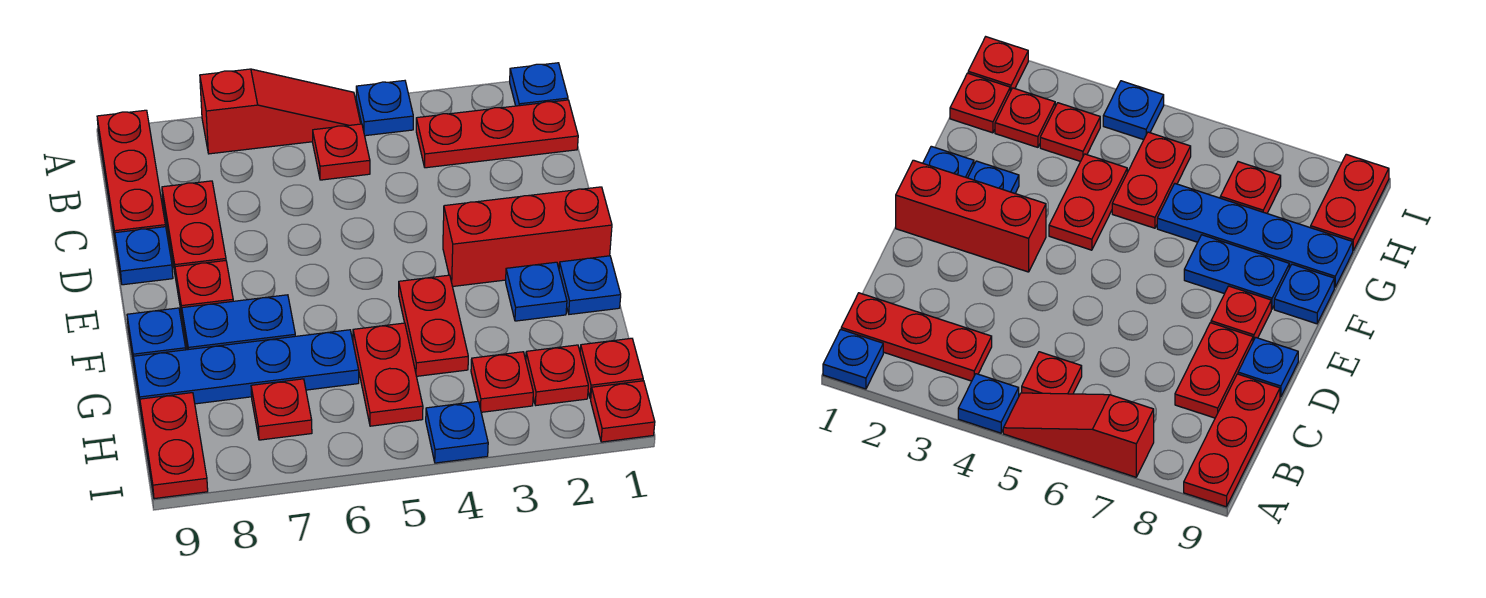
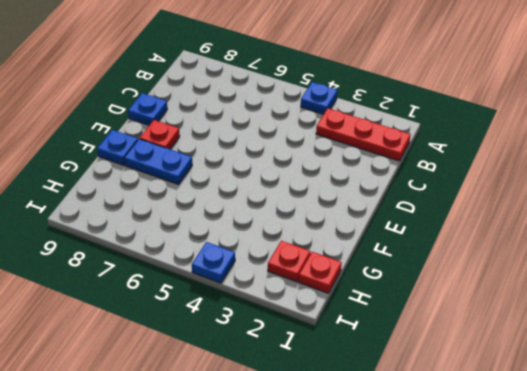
none -> blue plate A1 level 1
none -> red slope A5:A7 level 1 top 7
none -> red plate A9:C9 level 1

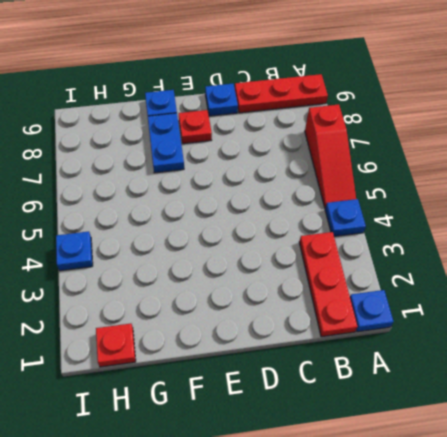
none -> red plate B5 level 1
none -> red plate C8:D8 level 1
none -> red brick E1:E3 level 1

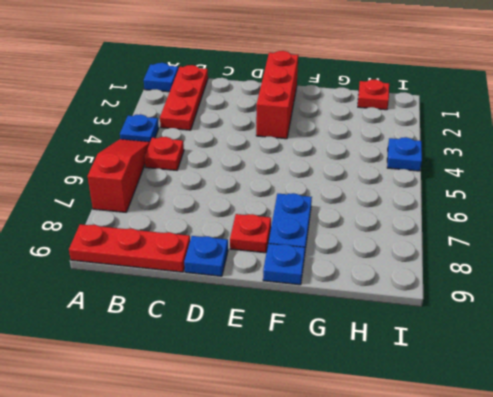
none -> red plate C8:D8 level 1
none -> blue plate F1 level 1
none -> blue plate F2 level 1

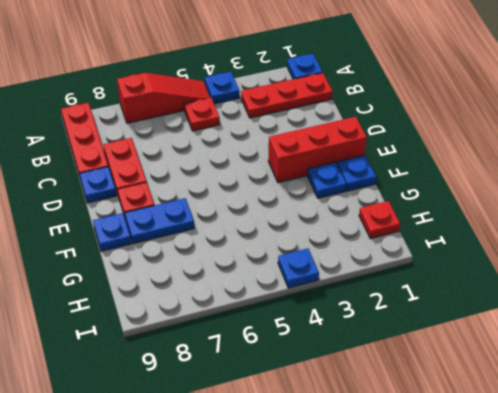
none -> red plate F4:G4 level 1
none -> red plate G5:H5 level 1
none -> blue plate G6:G9 level 1

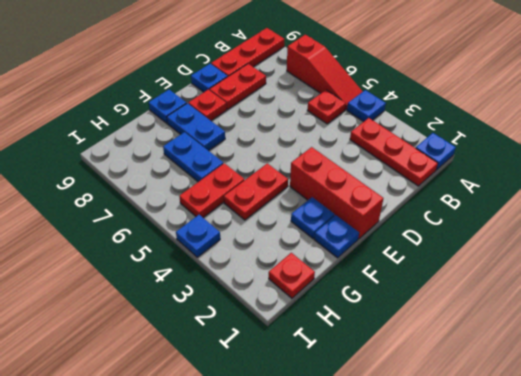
blue plate G6:G7 level 1 -> blue plate G6:G9 level 1
none -> red plate H2 level 1
none -> red plate H3 level 1
none -> red plate H7 level 1

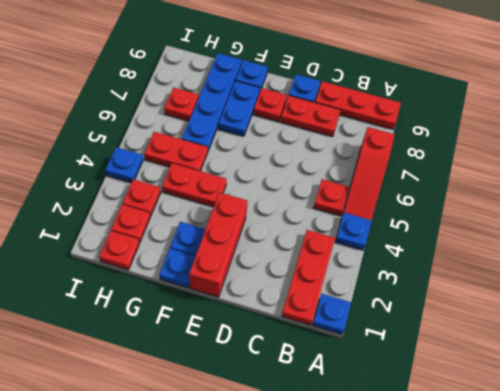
none -> red plate H9:I9 level 1
none -> red plate I1 level 1

